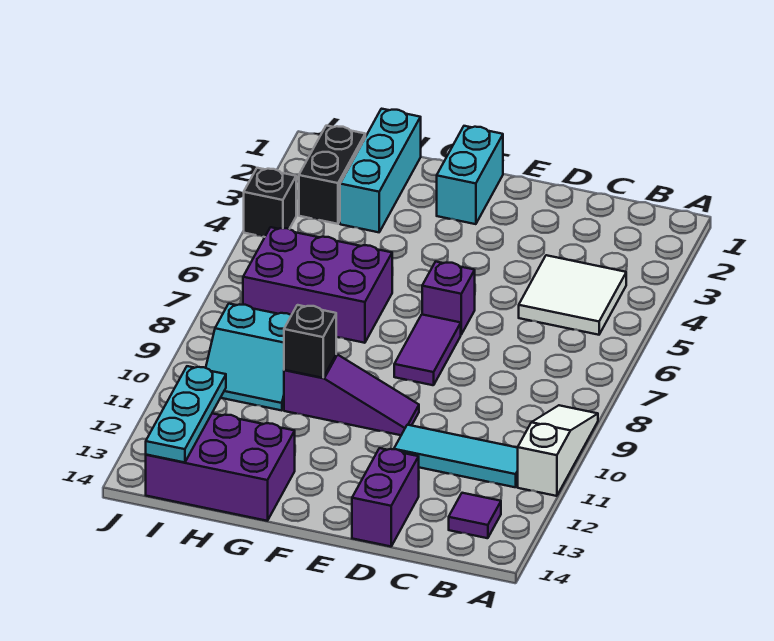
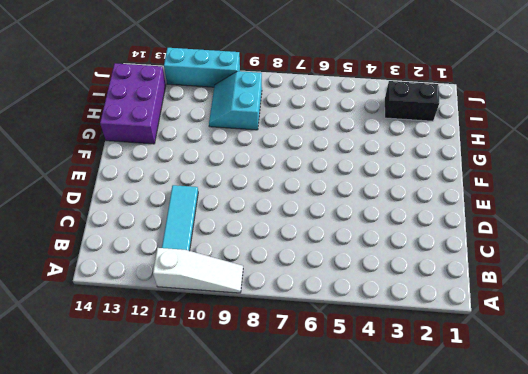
cyan brick J10:J12 level 1 -> cyan brick H1:H3 level 1
none -> white tile B4:C5 level 1
none -> purple tile B13 level 1
none -> purple brick D13:D14 level 1

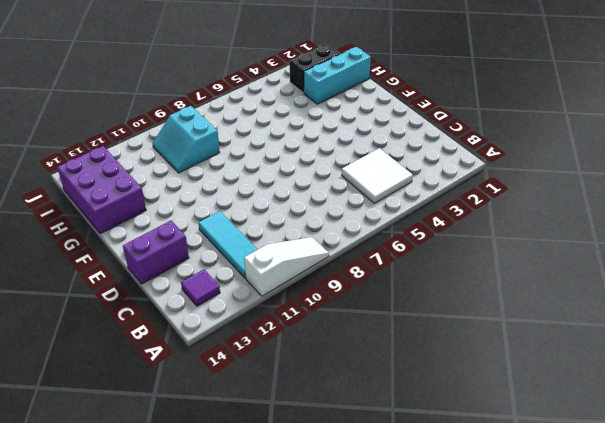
none -> purple brick E6 level 1
none -> purple tile E7:E8 level 1
none -> purple slope E10:G10 level 1 top G

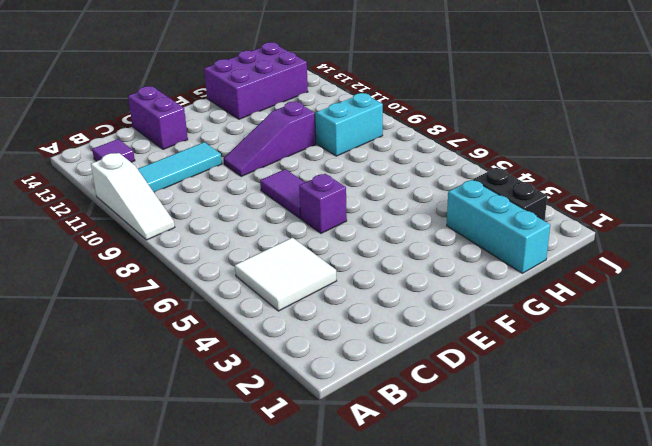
none -> cyan brick F1:F2 level 1
none -> purple brick G6:I7 level 1
none -> black brick J4 level 1

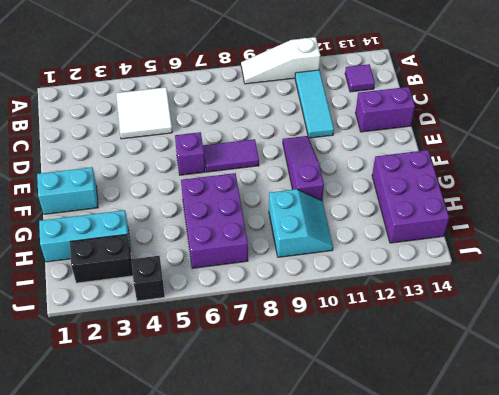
none -> black brick G10 level 2
none -> cyan plate I12:I14 level 2

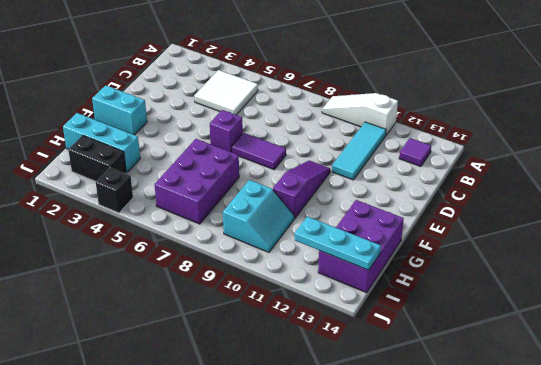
none -> purple brick D13:D14 level 1
none -> black brick G10 level 2

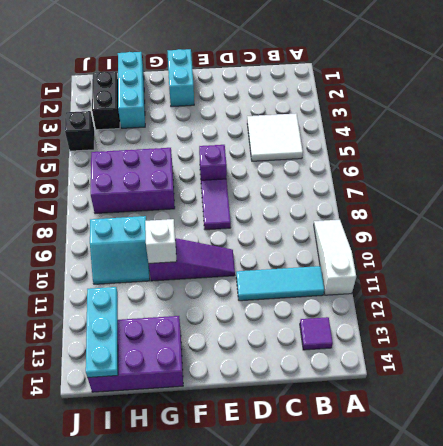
white brick G10 level 2 -> black brick G10 level 2
none -> purple brick D13:D14 level 1

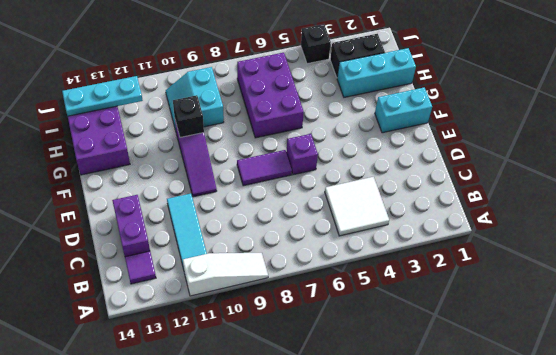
purple brick C13:D13 level 1 -> purple brick D13:D14 level 1

